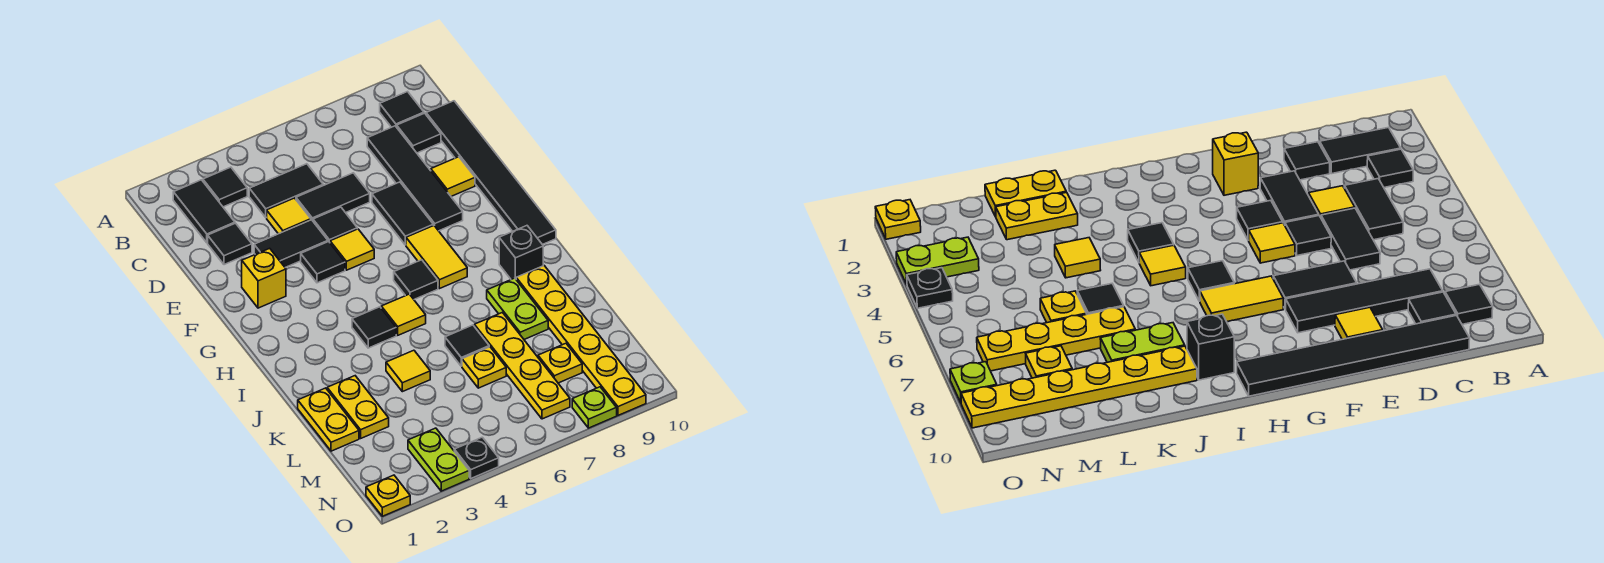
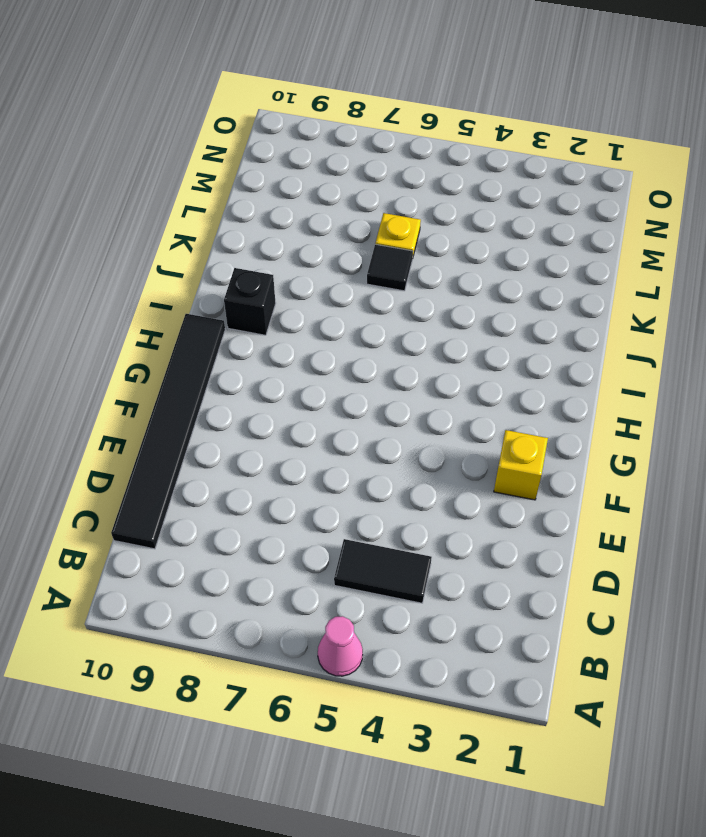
pink cone A5 level 1 -> none
none -> black tile B2:C2 level 1
none -> black tile B3 level 1
none -> black tile B9 level 1
none -> black tile C8:F8 level 1

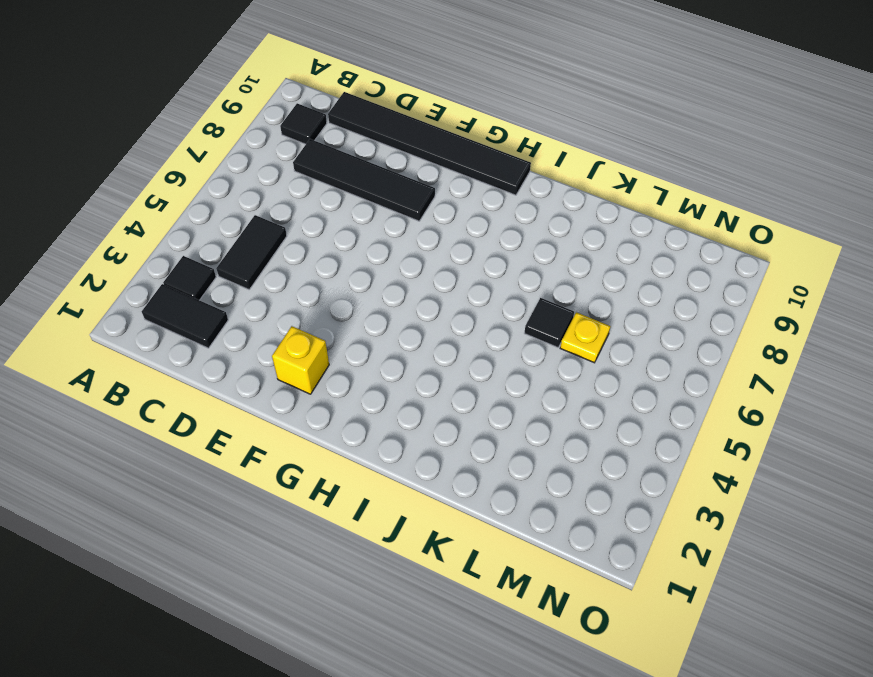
none -> black tile C9 level 1
none -> black tile D2 level 1
none -> yellow tile D4 level 1
none -> black tile D5:D6 level 1

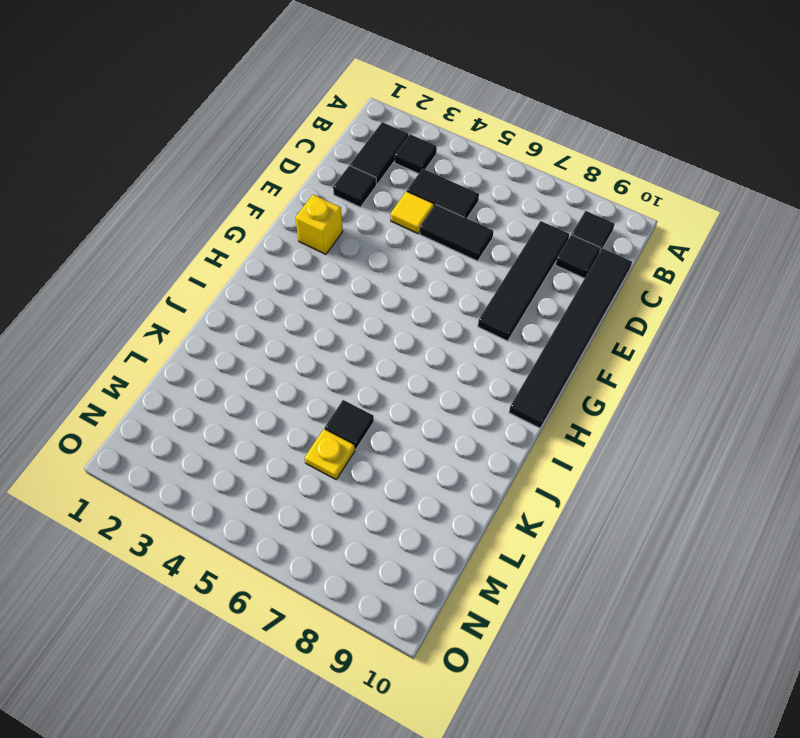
none -> black tile E3:E4 level 1
none -> black tile E5 level 1
none -> black tile E7:F7 level 1
none -> yellow tile E9 level 1

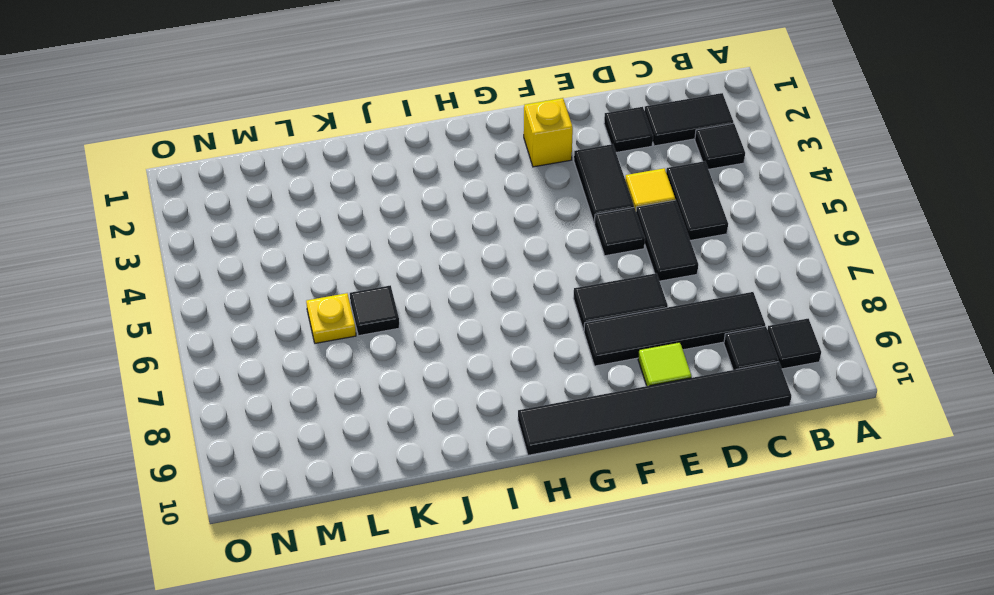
lime tile E9 level 1 -> yellow tile E9 level 1
none -> black tile F4 level 1
none -> yellow tile F5 level 1
none -> yellow tile G7:H7 level 1
none -> black tile H6 level 1

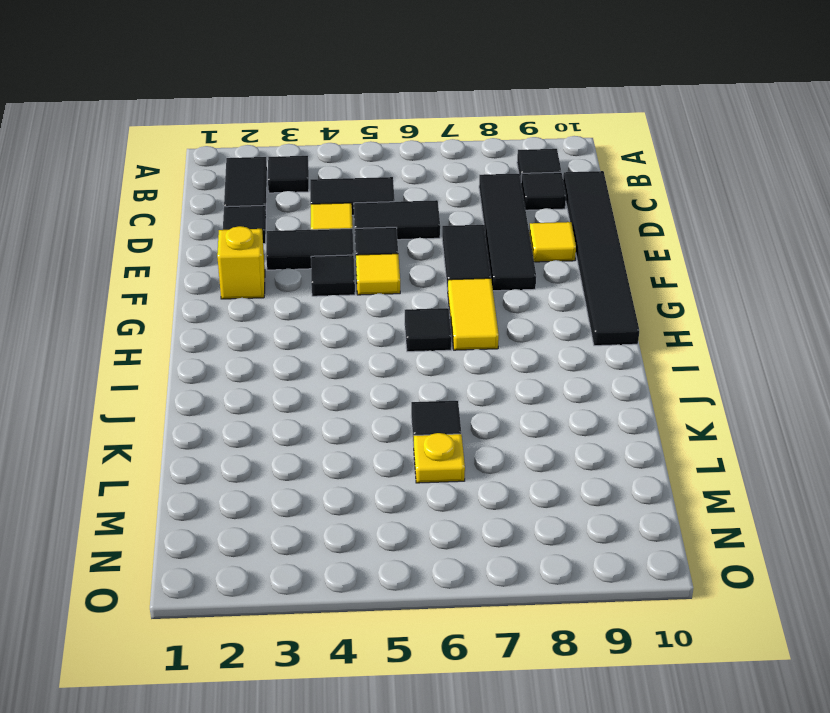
none -> black tile I4 level 1
none -> yellow tile I5 level 1
none -> black brick I9 level 1
none -> lime plate J8:K8 level 1

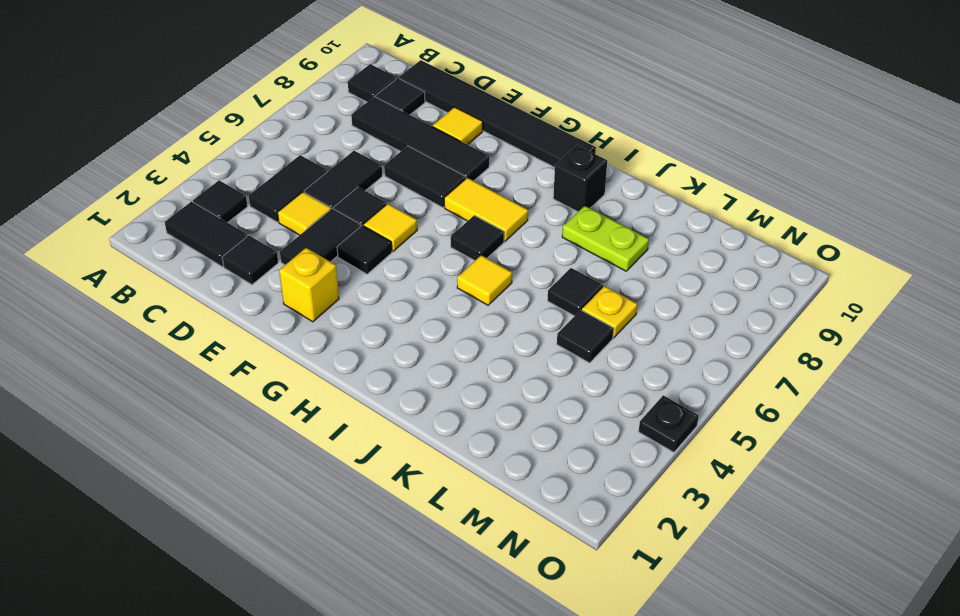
black tile L5 level 1 -> black tile I4 level 1
none -> yellow plate J9:O9 level 1
none -> yellow plate K1:L1 level 1
none -> yellow plate K2:L2 level 1
none -> yellow tile K4 level 1

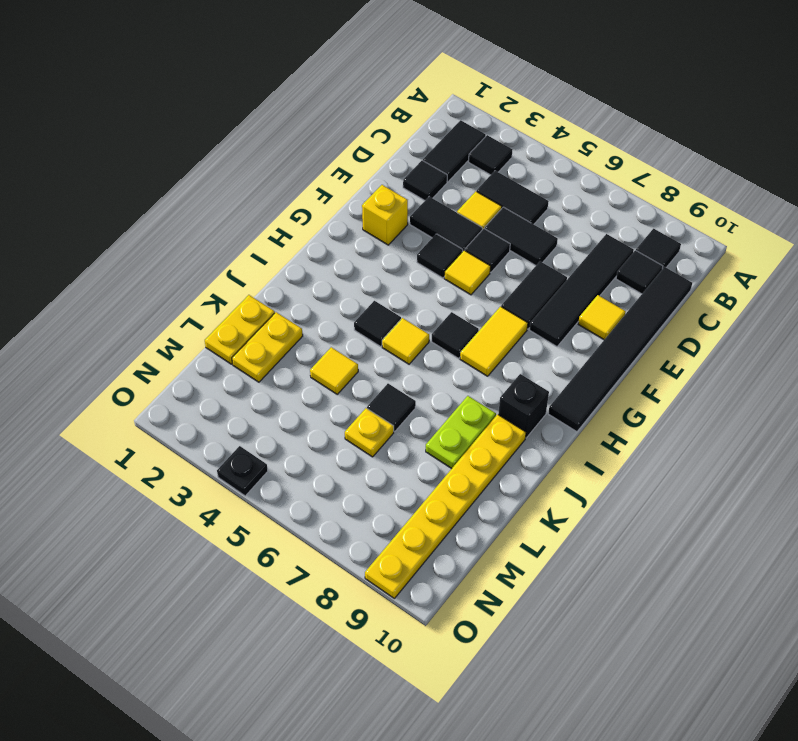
none -> yellow plate K7:N7 level 1
none -> yellow plate M8 level 1
none -> lime plate N3:O3 level 1
none -> yellow plate O1 level 1

